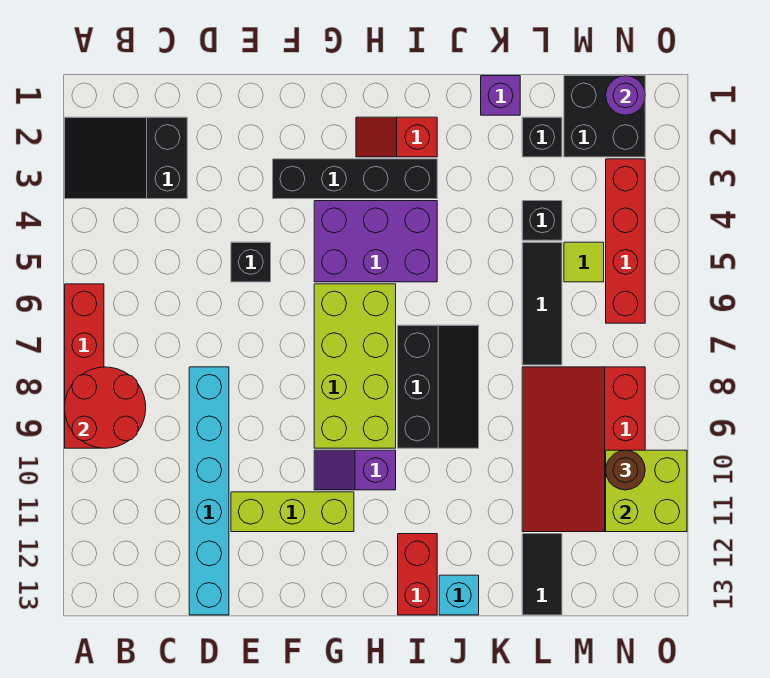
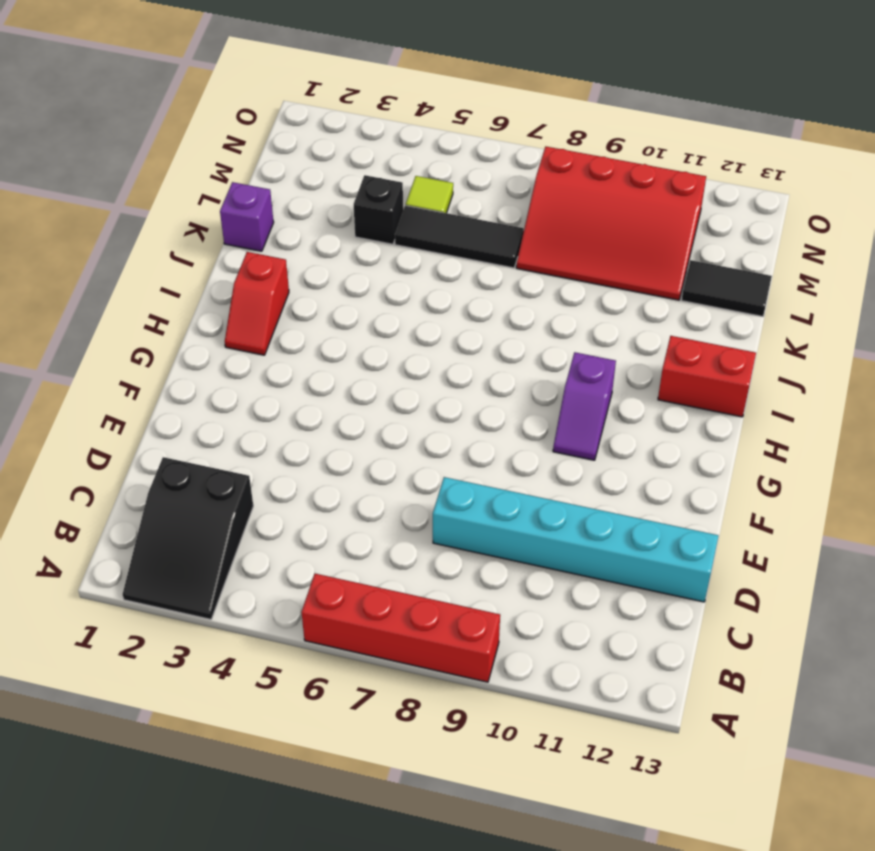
none -> black brick E5 level 1
none -> lime brick E11:G11 level 1
none -> black brick F3:I3 level 1

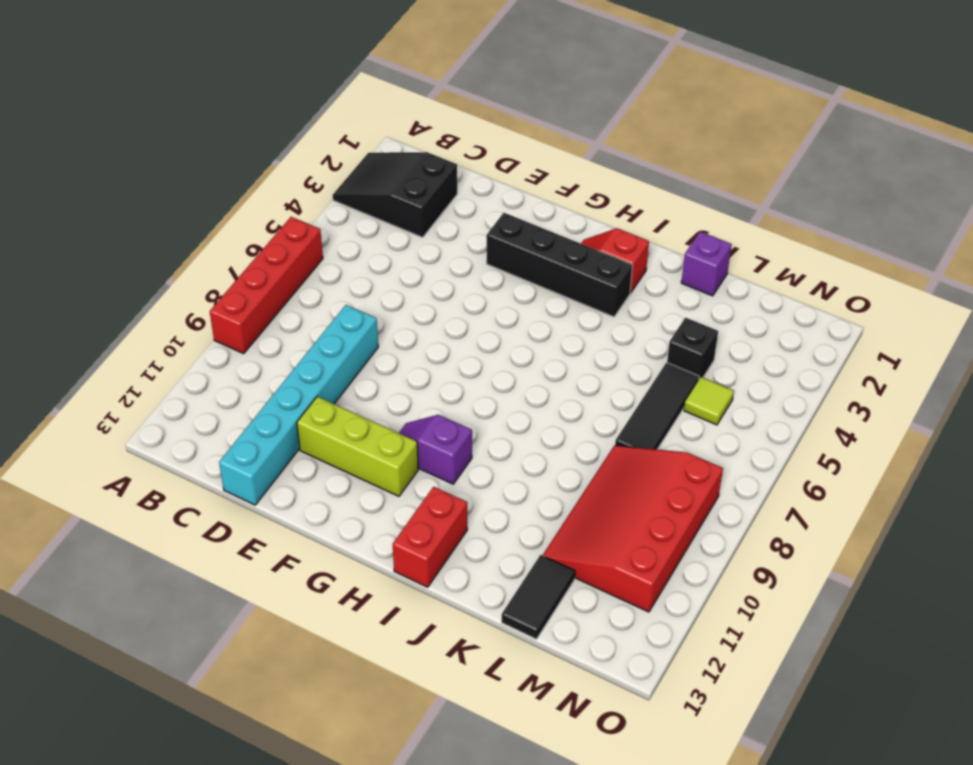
none -> black brick E5 level 1
none -> purple brick G4:I5 level 1
none -> lime brick G6:H9 level 1

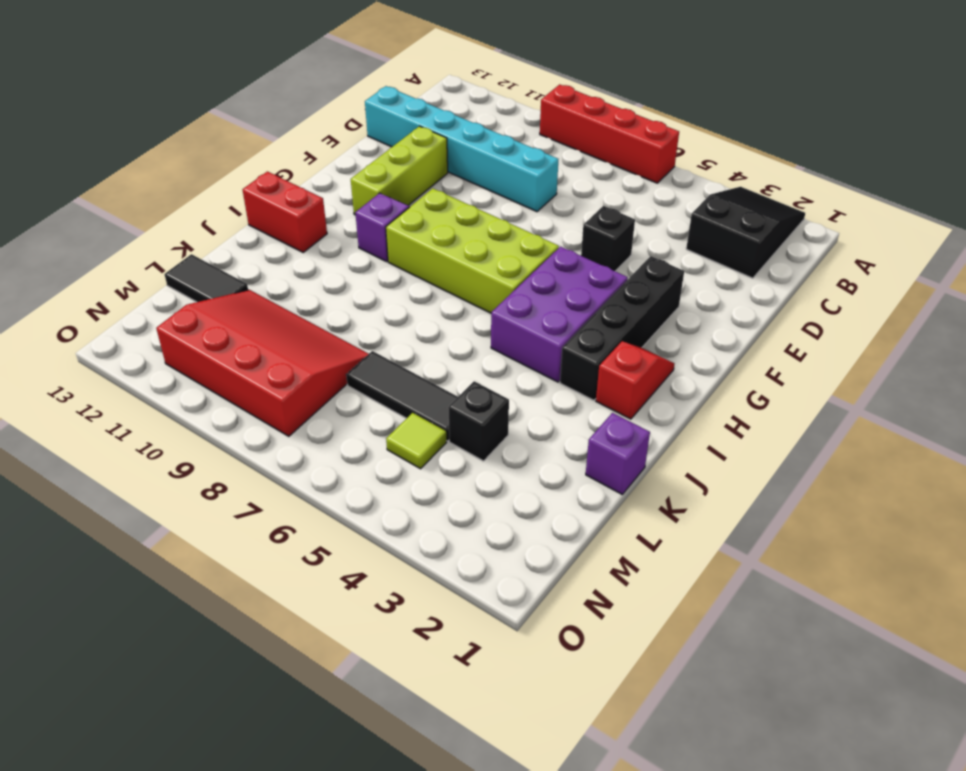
none -> black slope I7:J9 level 1 top I
none -> cyan brick J13 level 1
none -> black brick L2 level 1

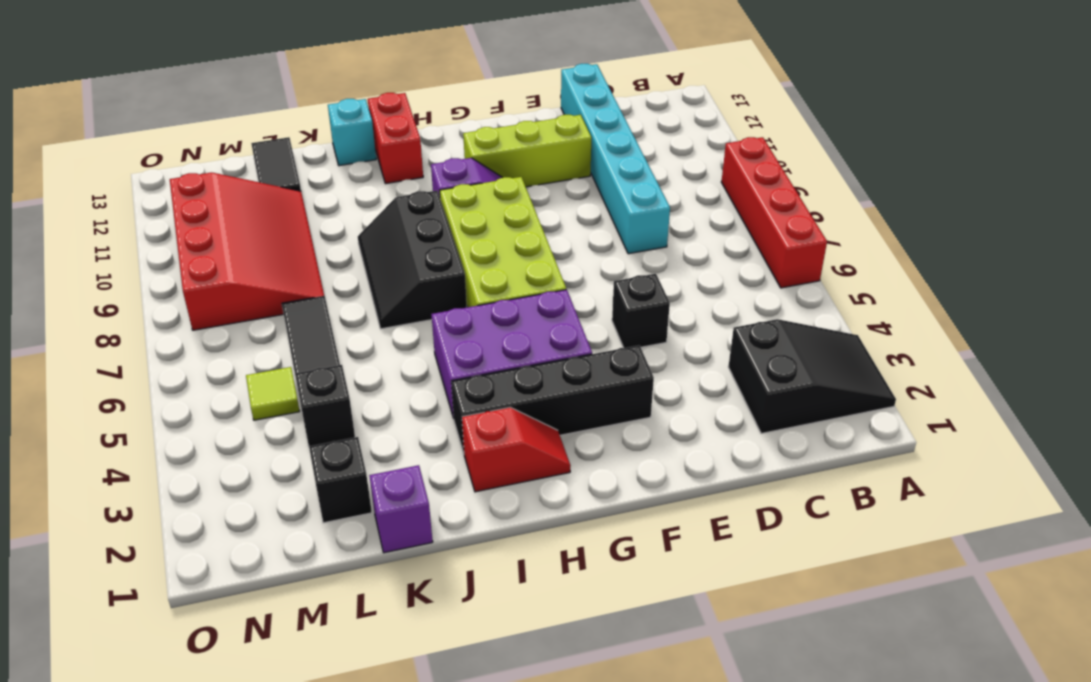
none -> black brick M1:N2 level 1
none -> red brick N3:N6 level 1
none -> red round brick A8:B9 level 2

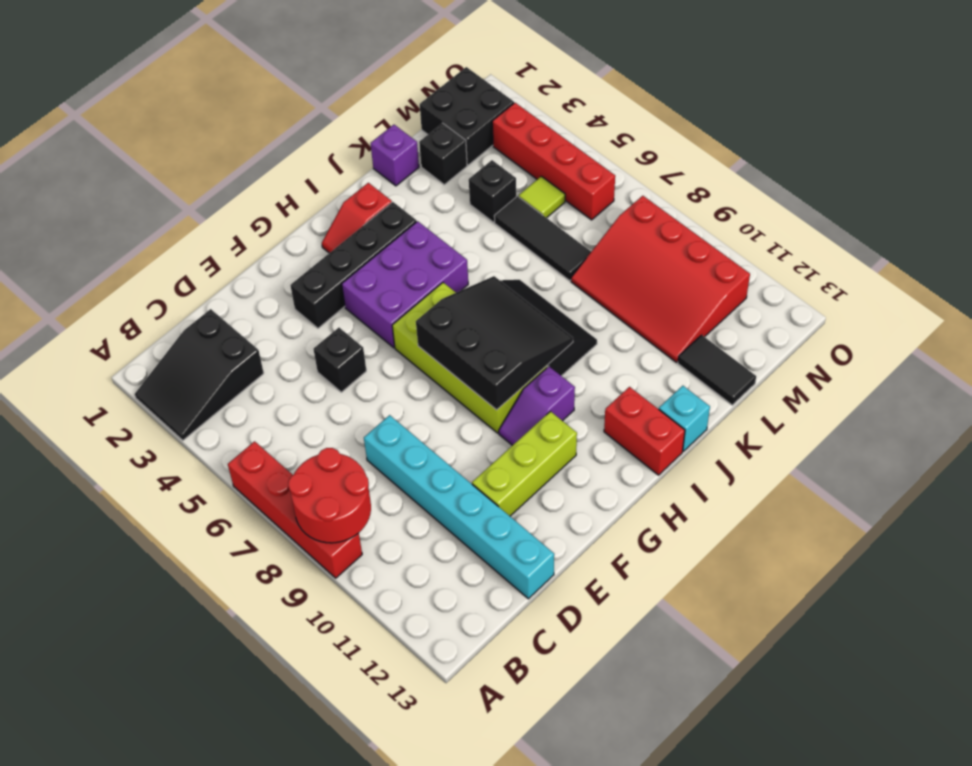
black slope G7:I9 level 2 top G -> none
none -> purple round brick N1 level 2
none -> lime brick N10:O11 level 2
none -> brown round brick N10 level 3

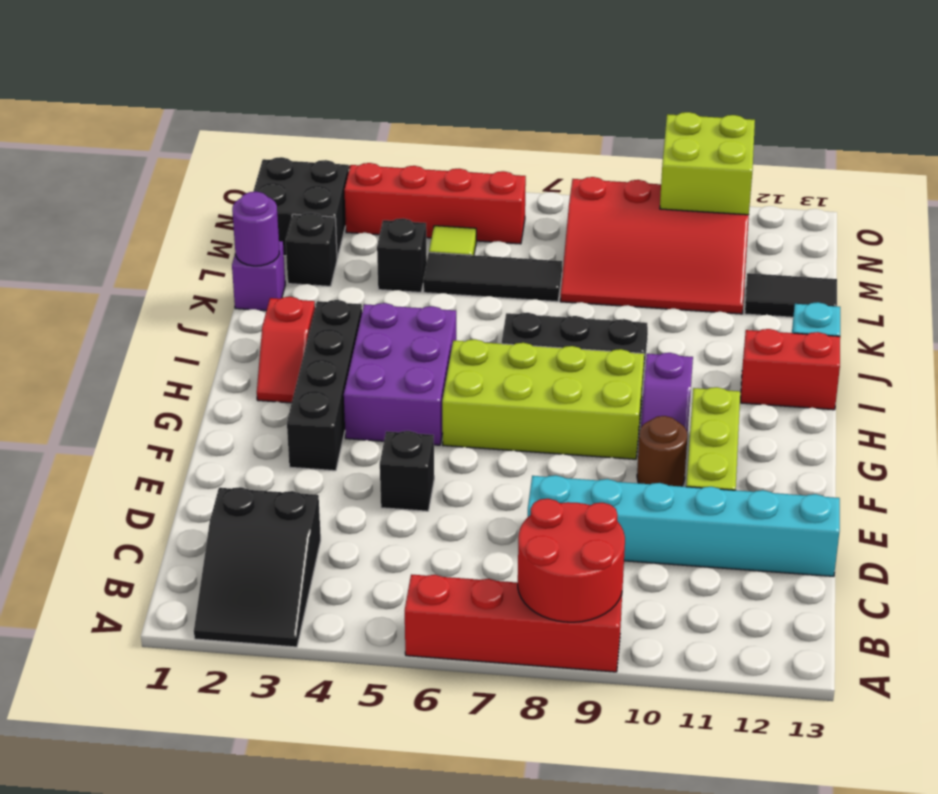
brown round brick F10 level 1 -> brown round brick N10 level 3
purple round brick K1 level 2 -> purple round brick N1 level 2

